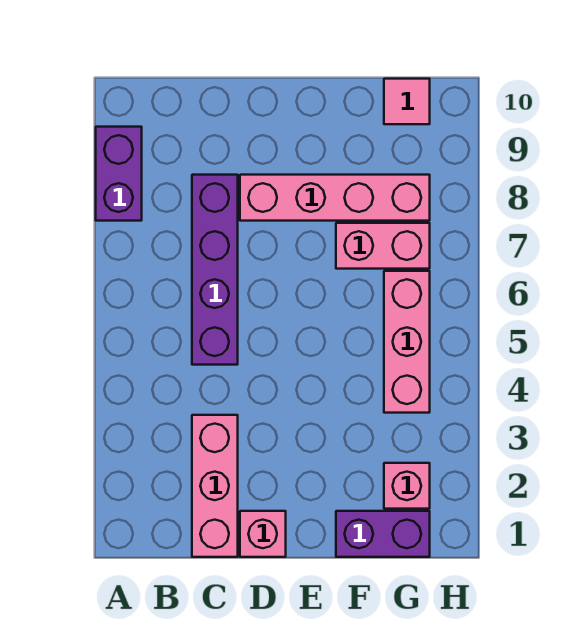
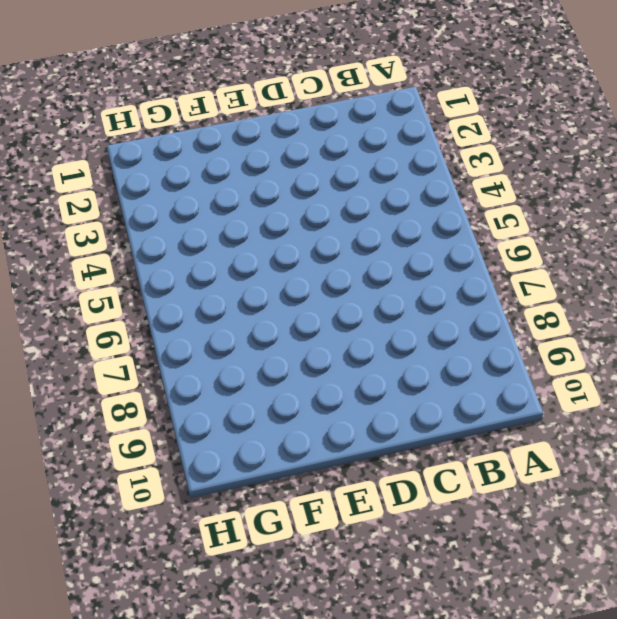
none -> purple brick A8:A9 level 1
none -> pink brick C1:C3 level 1

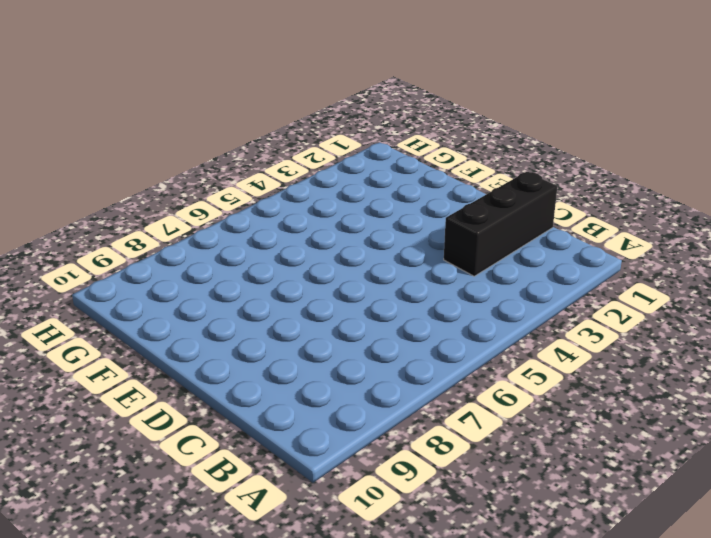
black brick C1:C3 level 1 -> pink brick C1:C3 level 1
none -> purple brick A8:A9 level 1
none -> purple brick C5:C8 level 1

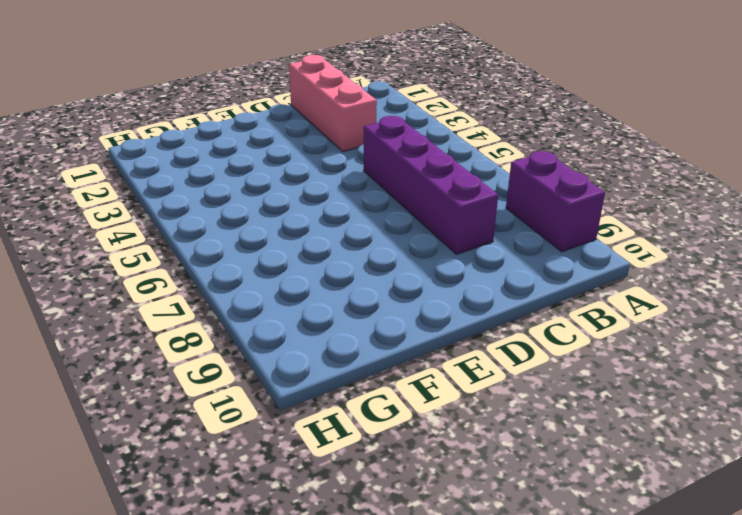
none -> pink brick D1 level 1
none -> pink brick D8:G8 level 1

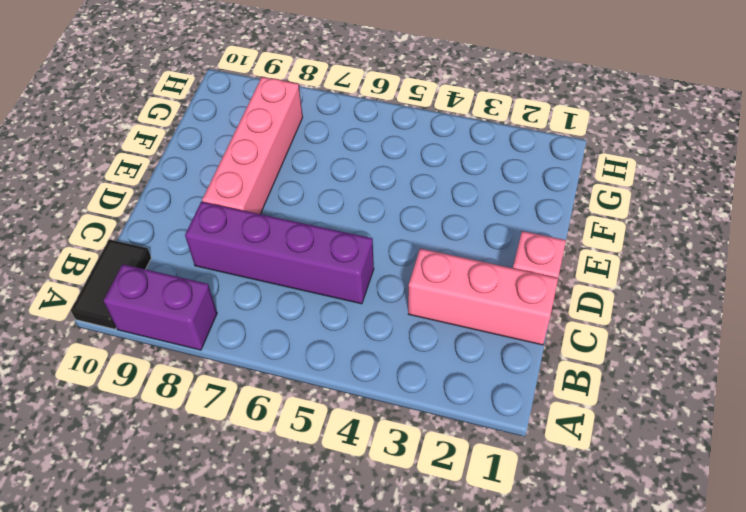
black tile A10:B10 level 1 -> none
none -> purple brick F1:G1 level 1
none -> pink brick F7:G7 level 1

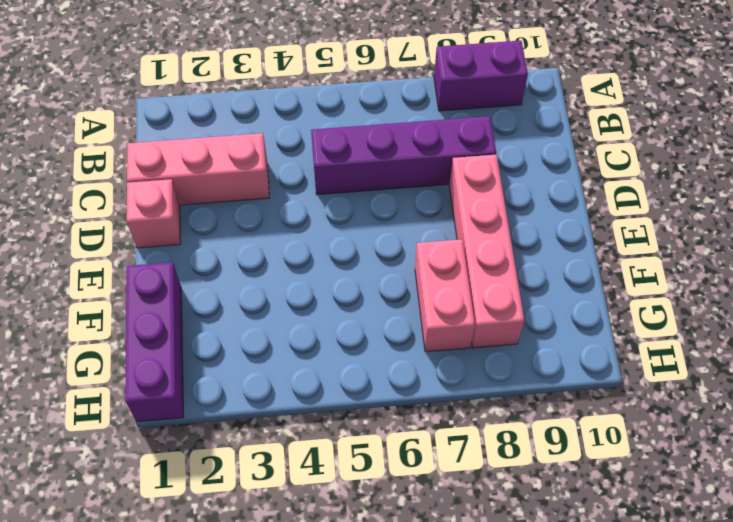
purple brick F1:H1 level 1 -> purple brick F1:G1 level 1
none -> pink brick G2 level 1
none -> pink brick G4:G6 level 1

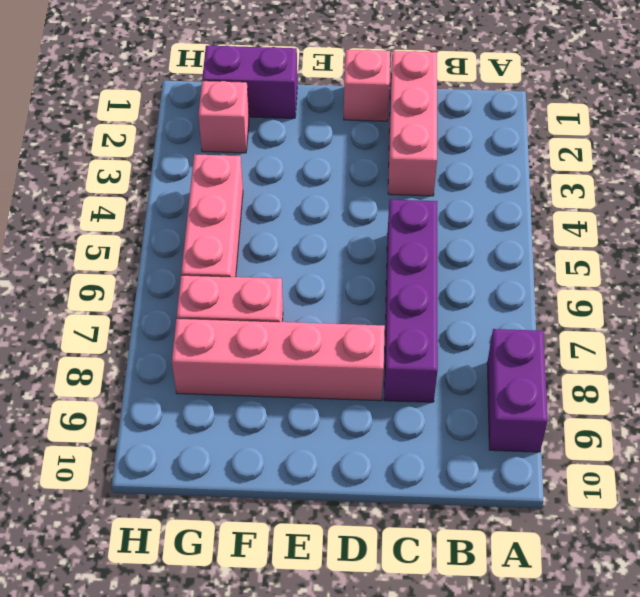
none -> pink tile G10 level 1

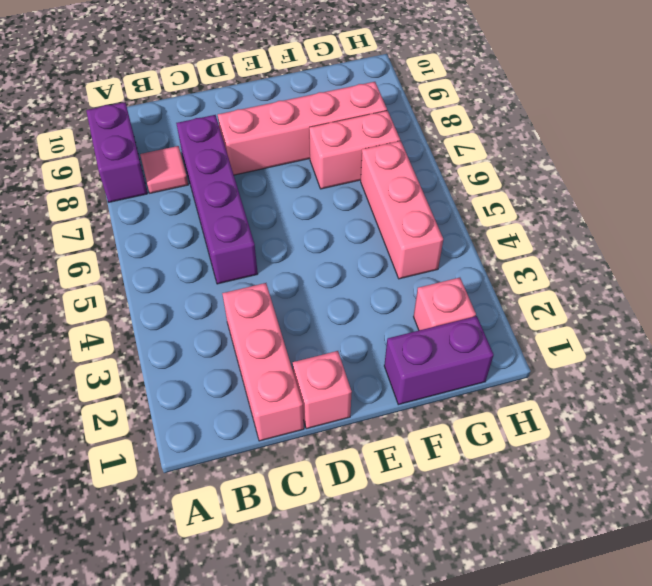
pink tile B8 level 1 -> pink tile G10 level 1

